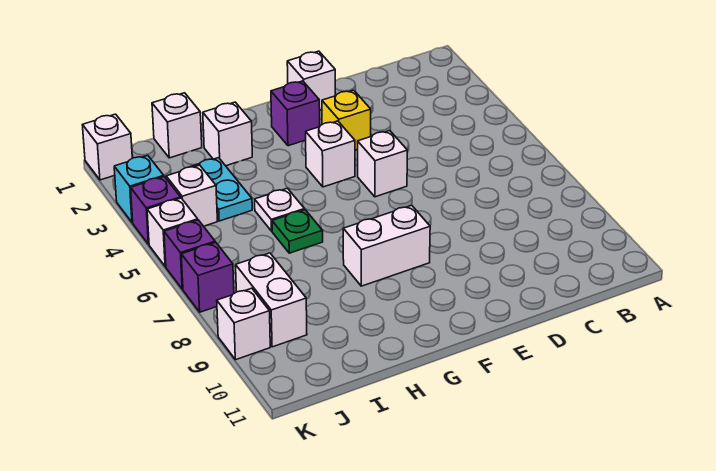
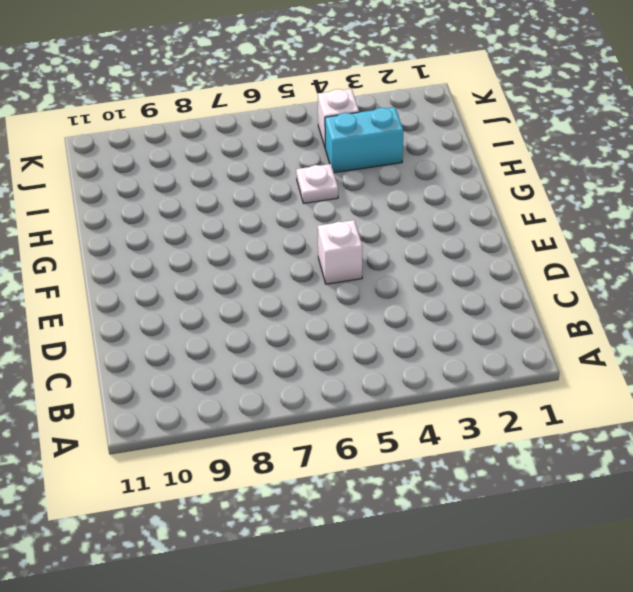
cyan brick I3:I4 level 1 -> cyan plate I3:I4 level 1
none -> white brick E1 level 1
none -> yellow brick E3 level 1
none -> purple brick F2 level 1

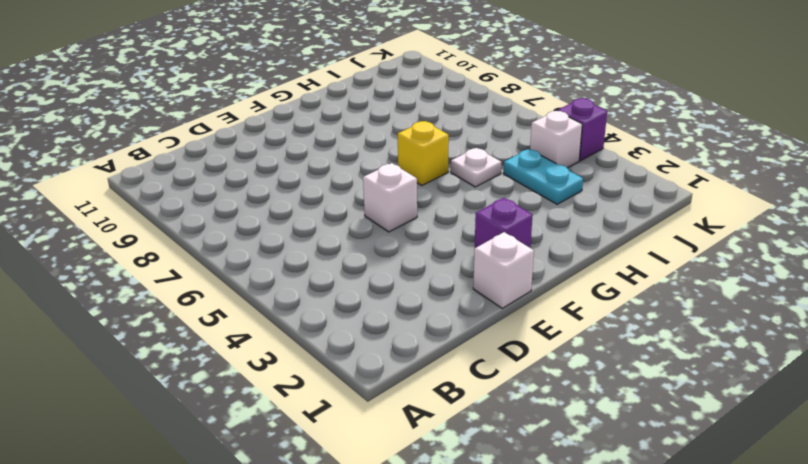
yellow brick G6 level 1 -> yellow brick E3 level 1
none -> white brick F4 level 1
none -> white brick F8:G8 level 1
none -> white brick H2 level 1

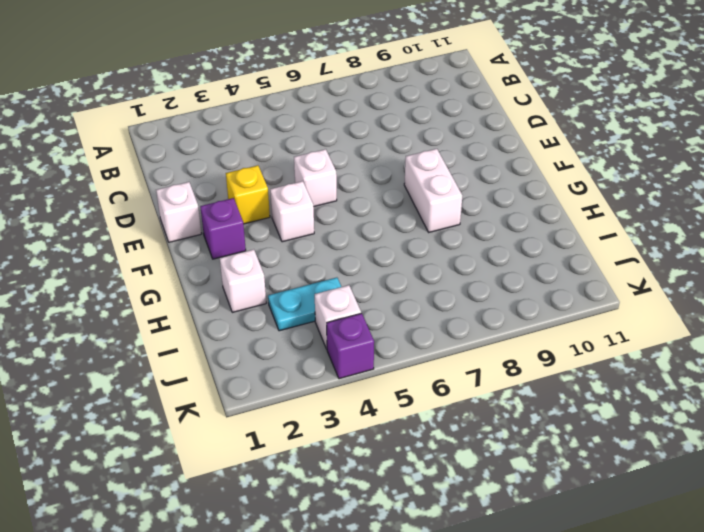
none -> white plate H5 level 1
none -> green plate H6 level 1
none -> white brick I1 level 1

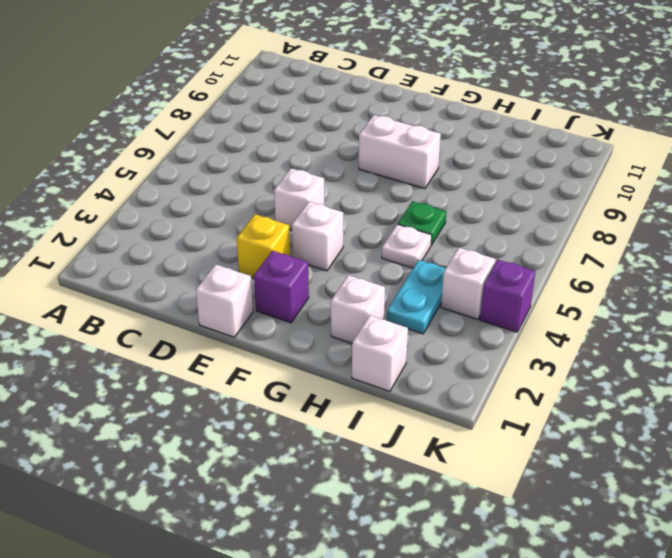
none -> white brick J8:J9 level 1
none -> white brick K1 level 1
none -> cyan brick K3 level 1

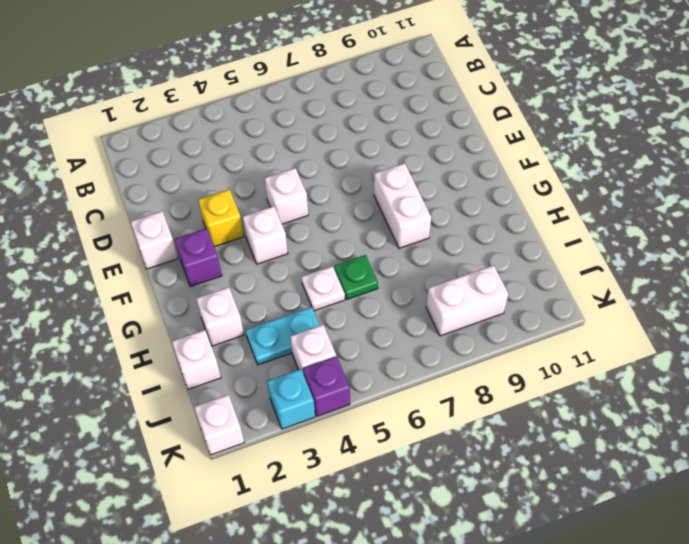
none -> white brick K5 level 1
none -> purple brick K6 level 1
none -> purple brick K7 level 1

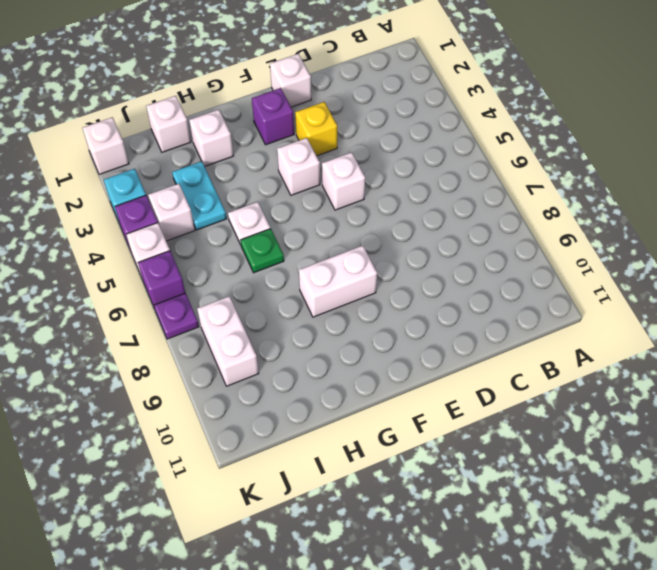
purple plate K7 level 1 -> purple brick K7 level 1
none -> white brick K9 level 1

